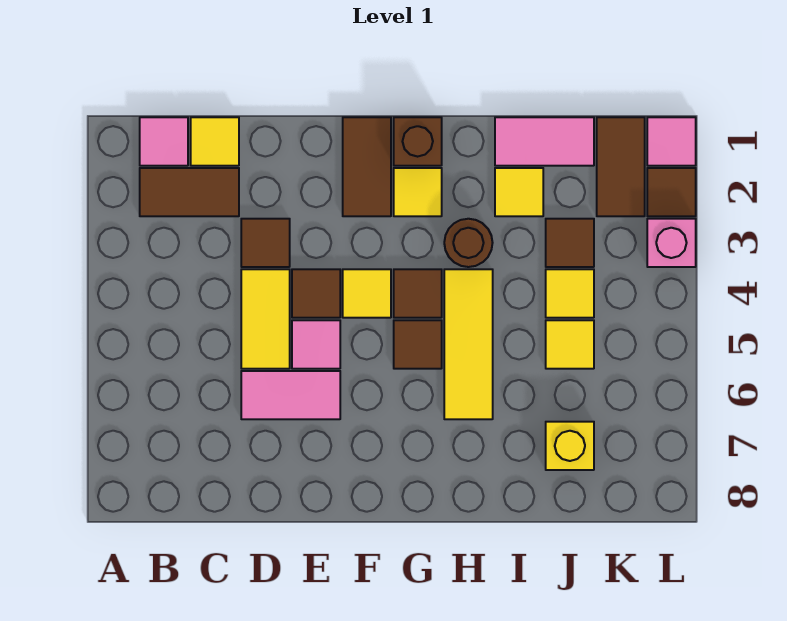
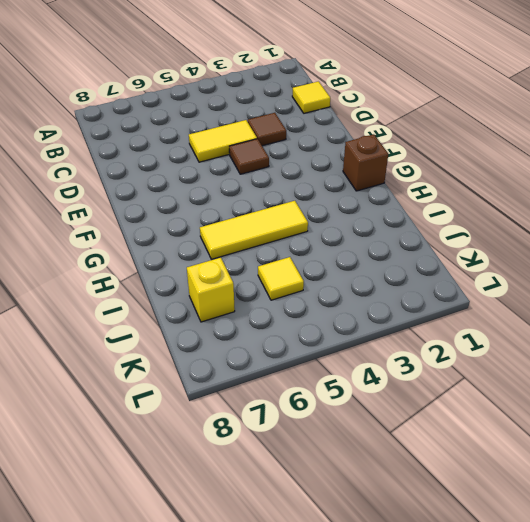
none -> pink tile B1 level 1
none -> brown tile B2:C2 level 1
none -> pink tile D6:E6 level 1

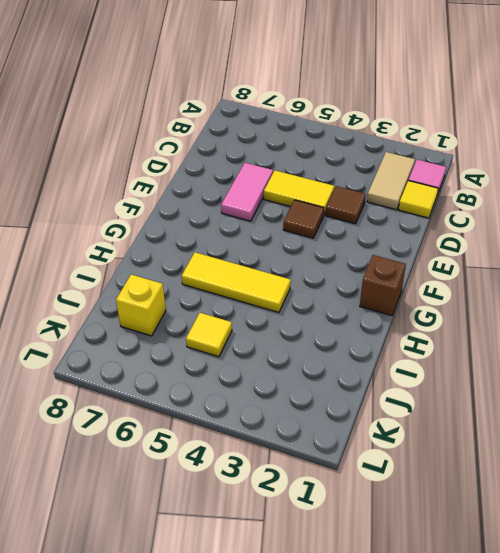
tan tile B2:C2 level 1 -> brown tile B2:C2 level 1
none -> pink tile E5 level 1
none -> brown tile F1:F2 level 1
none -> yellow tile F4 level 1

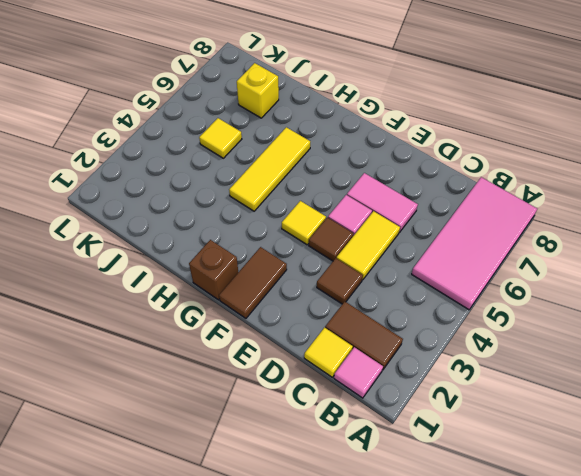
pink tile A5:B8 level 1 -> none
none -> yellow tile G2 level 1
none -> brown tile G4 level 1
none -> brown tile G5 level 1

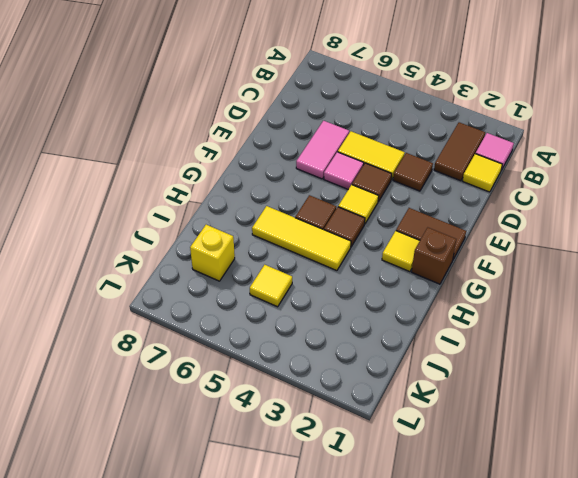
none -> brown round brick H3 level 1
none -> pink tile I1:J1 level 1
none -> yellow tile I2 level 1

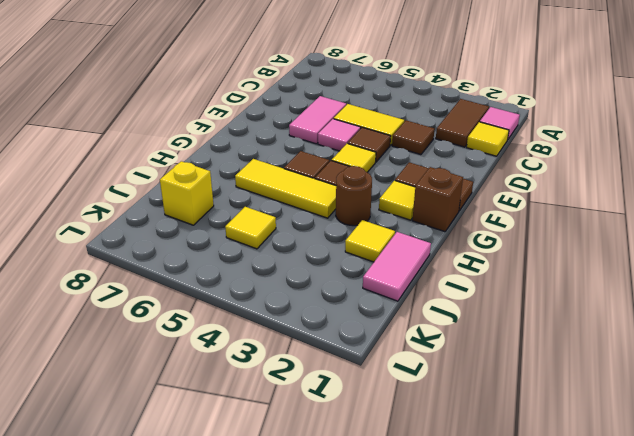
none -> brown tile J3 level 1
none -> yellow tile J4 level 1
none -> brown tile K1:K2 level 1

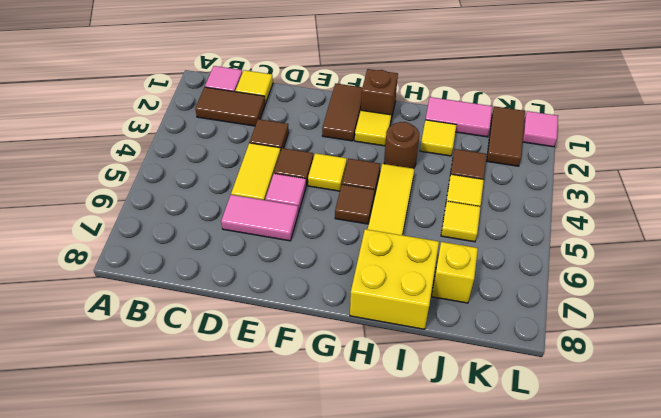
yellow brick H7:I8 level 1 -> none
none -> brown tile L2 level 1
none -> pink brick L3 level 1

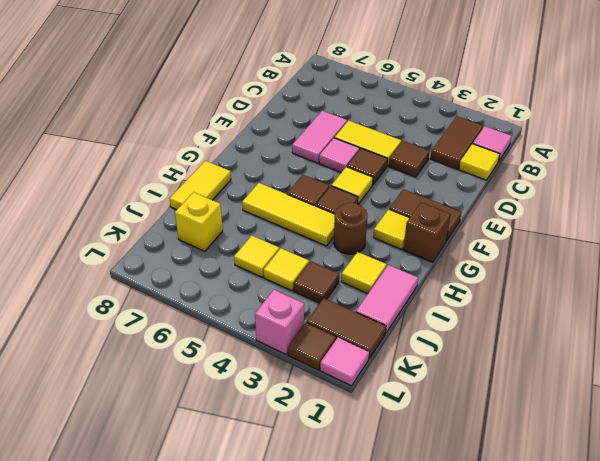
yellow tile H8:I8 level 1 -> none

